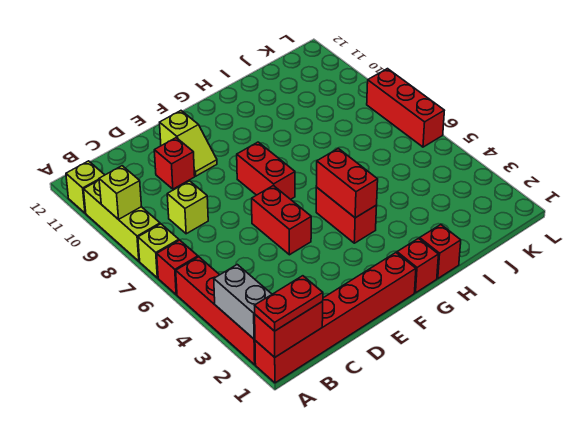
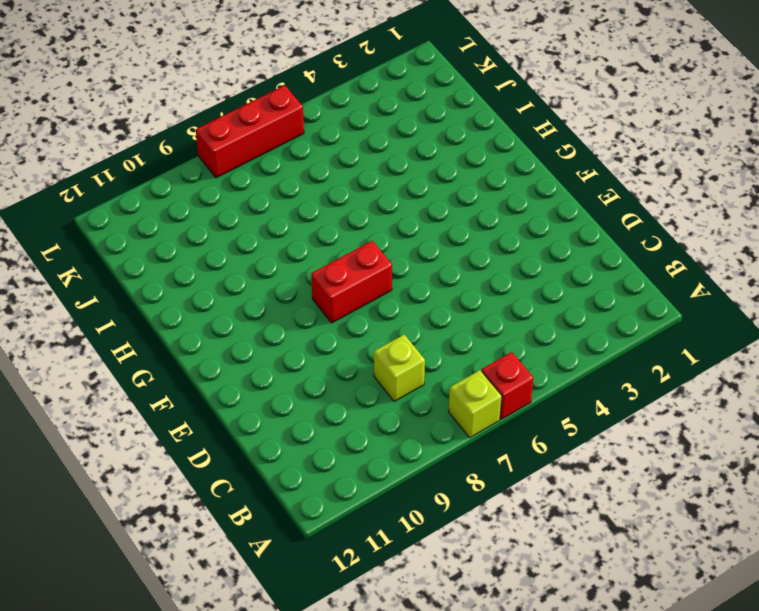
none -> red brick A1:F1 level 1
none -> red brick A2:A5 level 1
none -> lime brick A8:A10 level 1

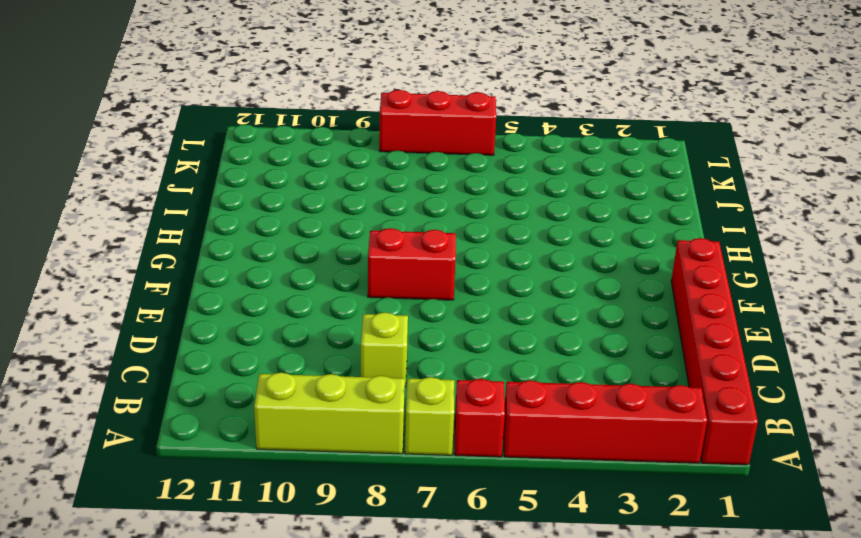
none -> lime brick A11 level 1
none -> red brick D10 level 1
none -> red brick E5:E6 level 1

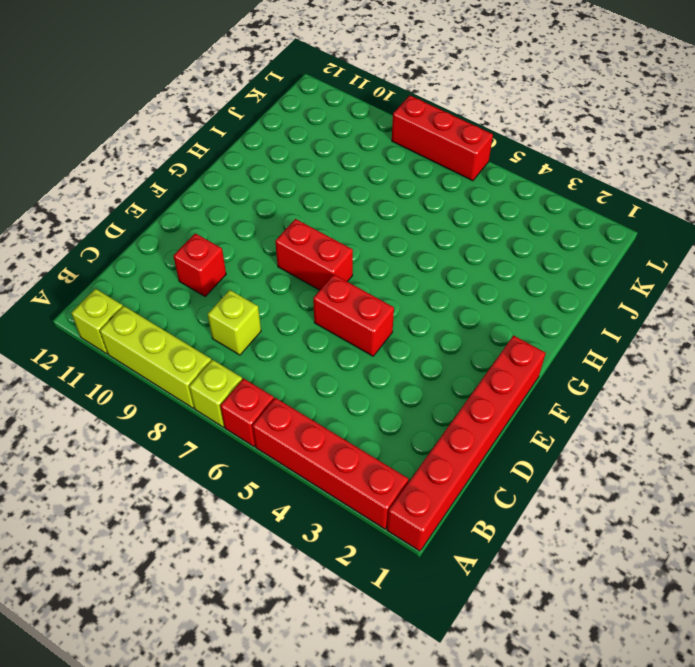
none -> lime slope E10:E11 level 1 top 11
none -> red brick G1 level 1
none -> red brick G4:G5 level 1

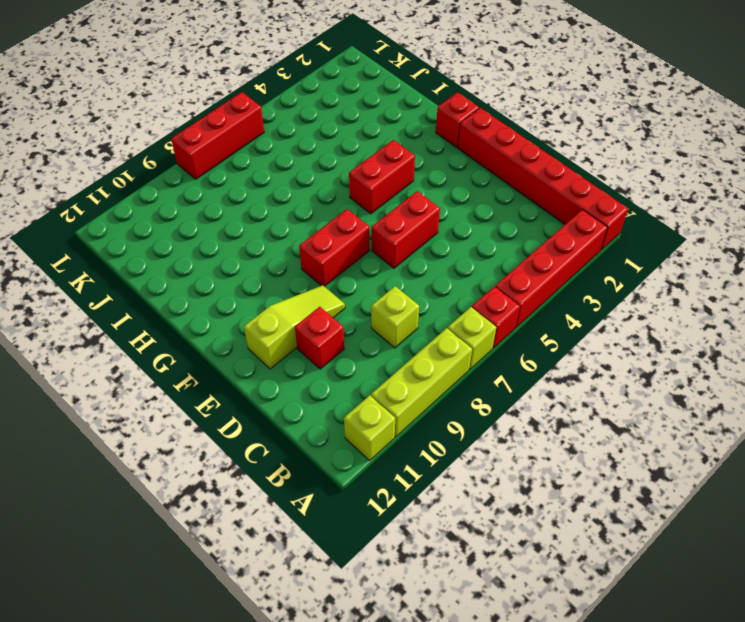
lime slope E9:E11 level 1 top 11 -> lime slope E10:E11 level 1 top 11
none -> red brick H1 level 1
none -> red brick A1:B1 level 2
none -> grey brick A2:A3 level 2

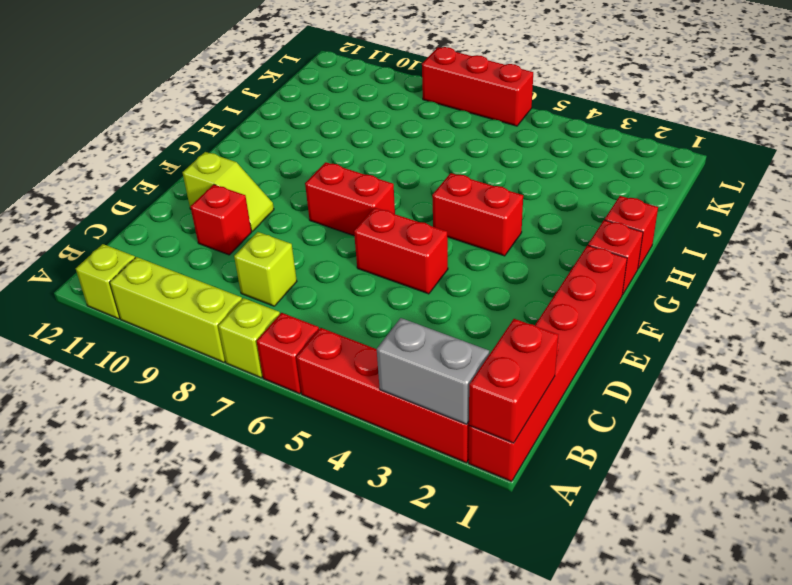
none -> lime brick A9 level 2
none -> red brick G4:G5 level 2
none -> red plate A1:B1 level 3

